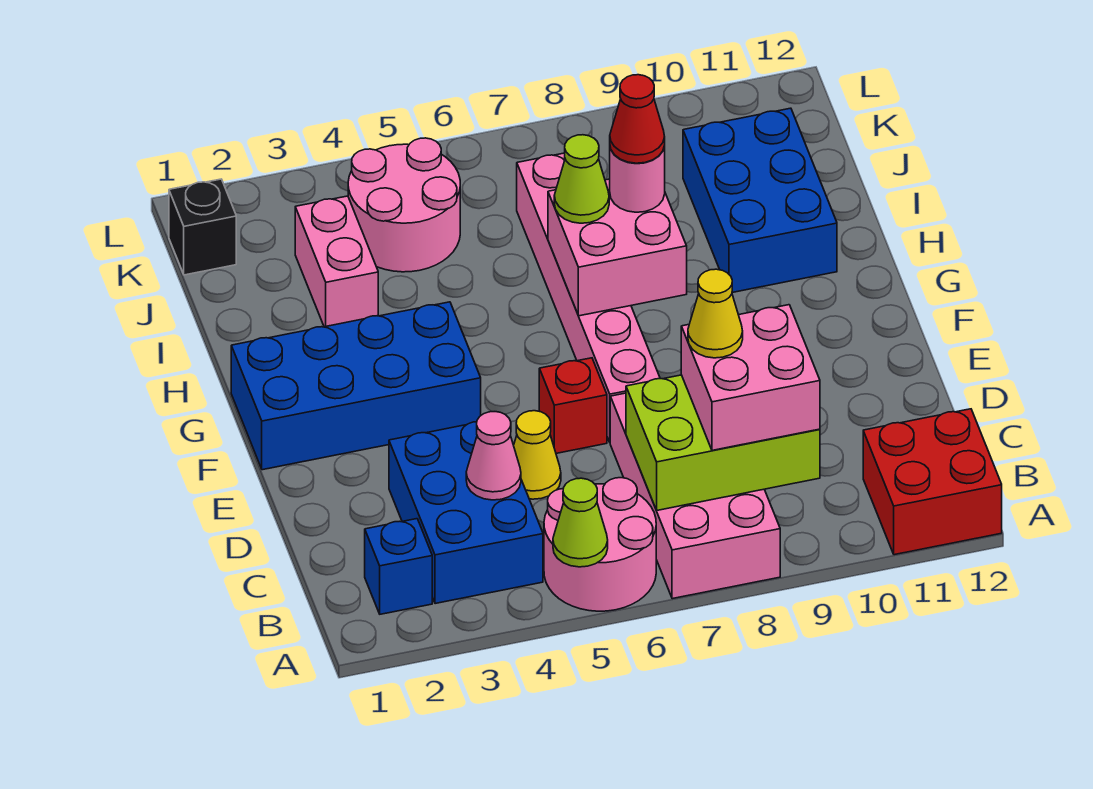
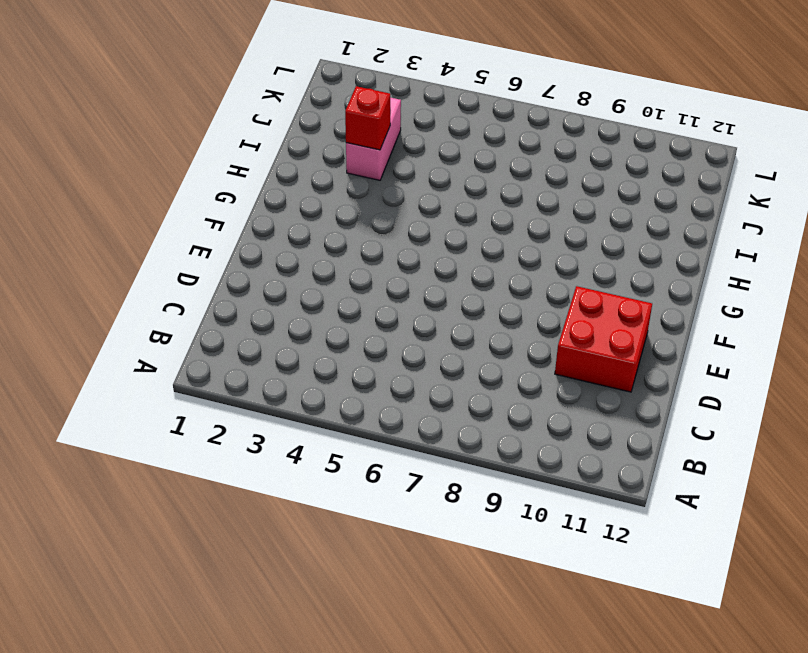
red brick D10:E11 level 1 -> red brick A11:B12 level 1
red brick I3 level 2 -> red brick E6 level 1
none -> pink round brick A5:B6 level 1
none -> pink brick A7:D8 level 1
none -> blue brick B2 level 1

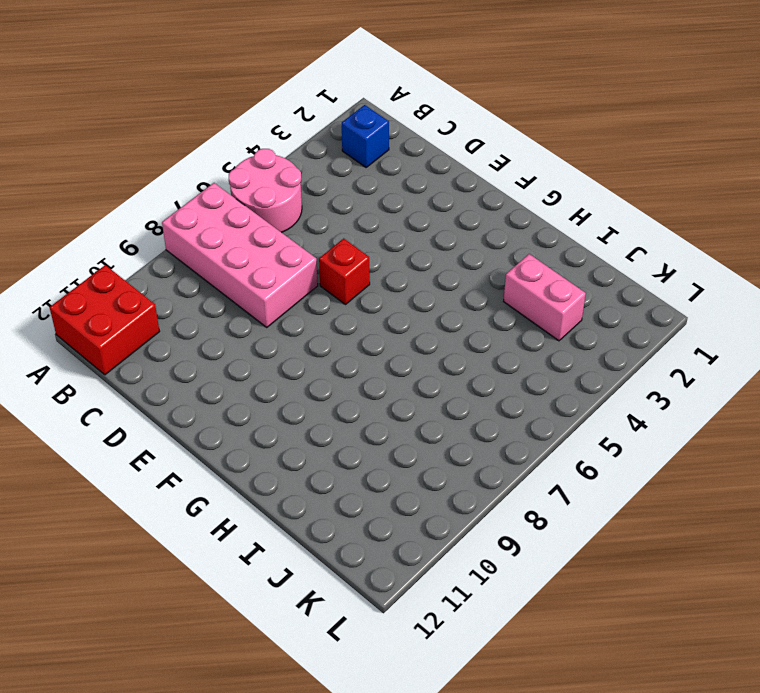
none -> blue brick B3:D4 level 1
none -> yellow cone D5 level 1
none -> pink brick E7:J7 level 1

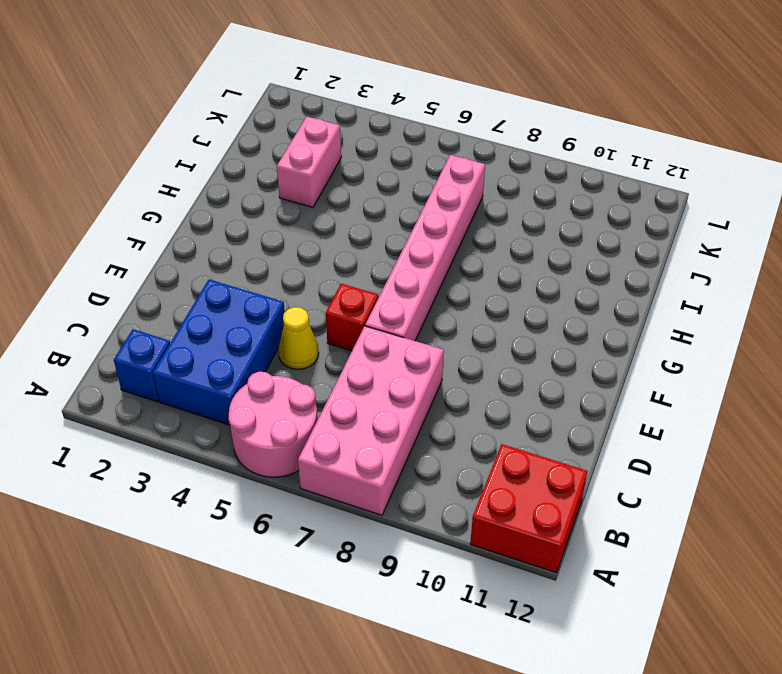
none -> blue brick F1:G4 level 1
none -> blue brick H10:J11 level 1
none -> pink round brick J4:K5 level 1

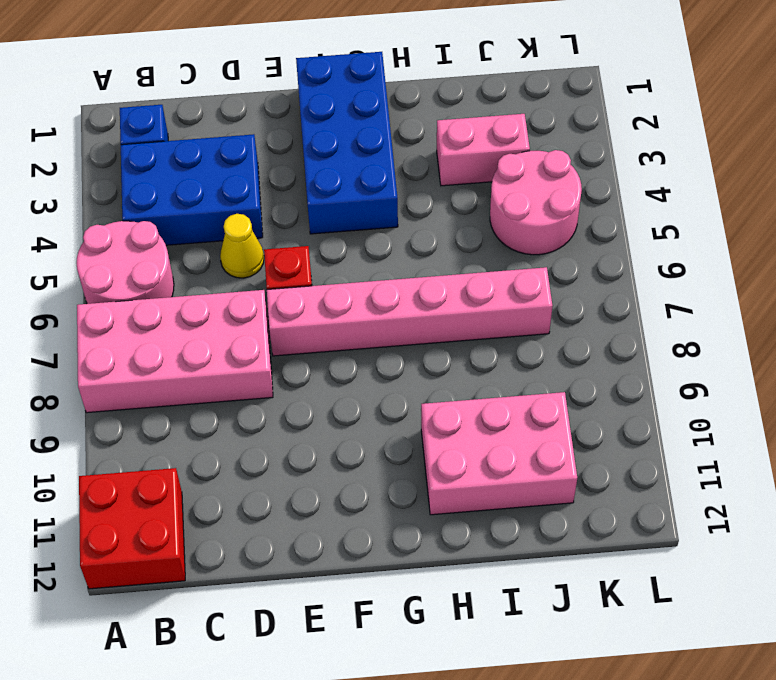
pink brick H10:J11 level 1 -> blue brick H10:J11 level 1
none -> black brick K1 level 1
none -> lime cone A5 level 2
none -> lime brick B7:C9 level 2

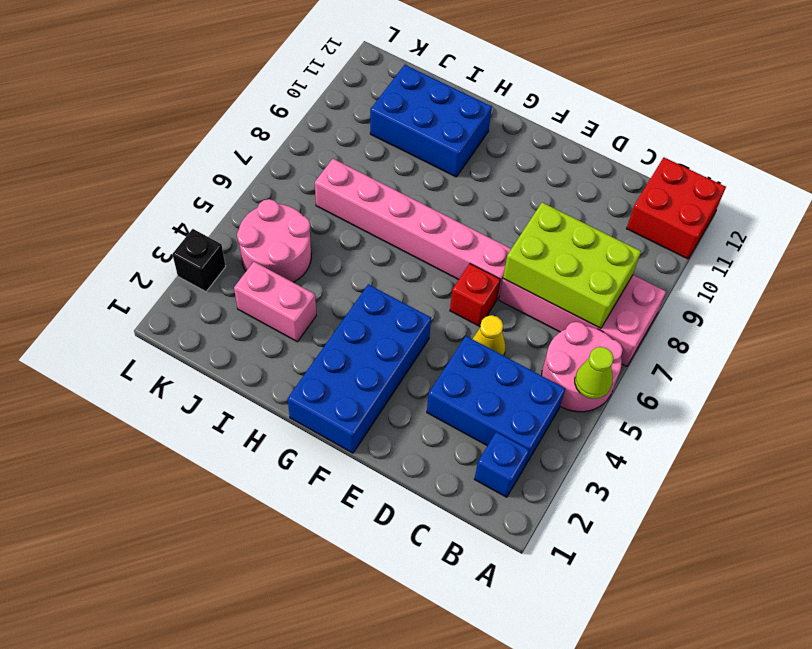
lime brick B7:D8 level 2 -> lime brick B7:C9 level 2
black brick L3 level 1 -> black brick K1 level 1
none -> pink cone C4 level 2
none -> pink brick G7:H8 level 2
none -> pink brick B8:C9 level 3

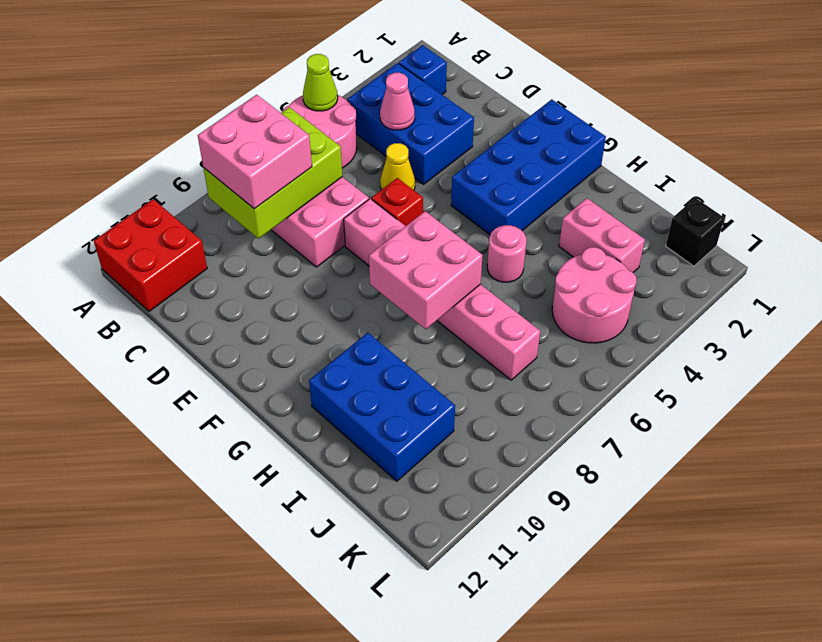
pink round brick H5 level 1 -> pink round brick H8 level 3
none -> lime cone H7 level 3
none -> yellow cone C8 level 4
none -> red cone H8 level 4

